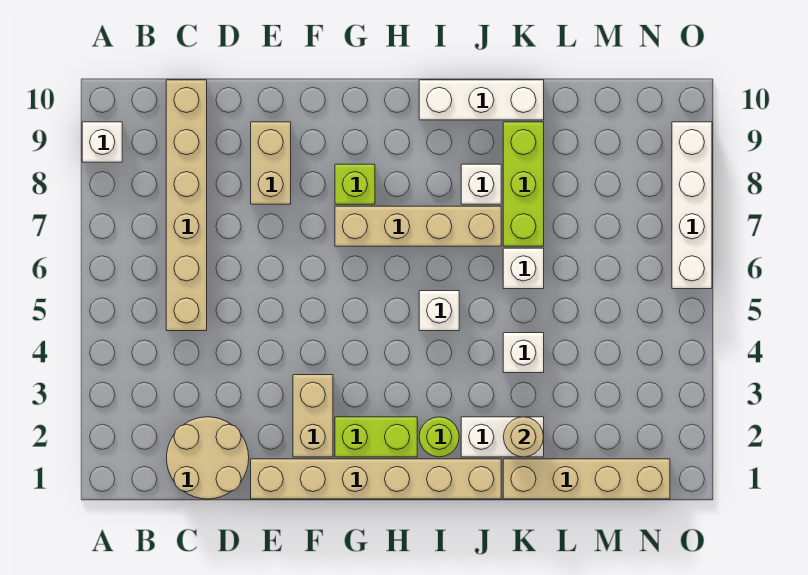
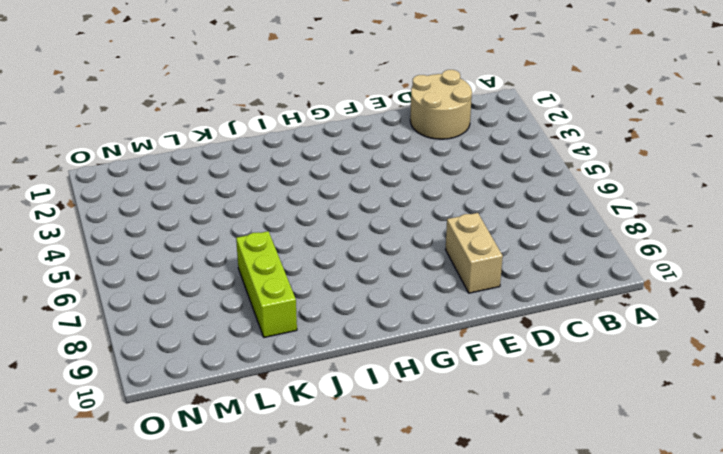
none -> white brick A9 level 1
none -> tan brick C5:C10 level 1
none -> tan brick E1:J1 level 1

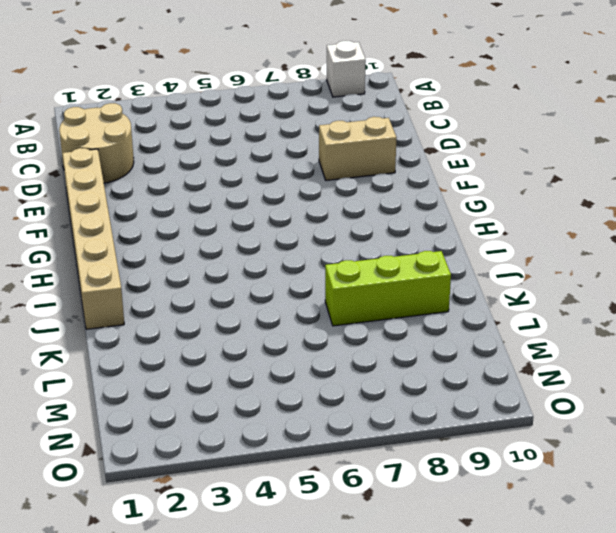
none -> tan brick C5:C10 level 1
none -> tan brick F2:F3 level 1
none -> lime brick G2:H2 level 1

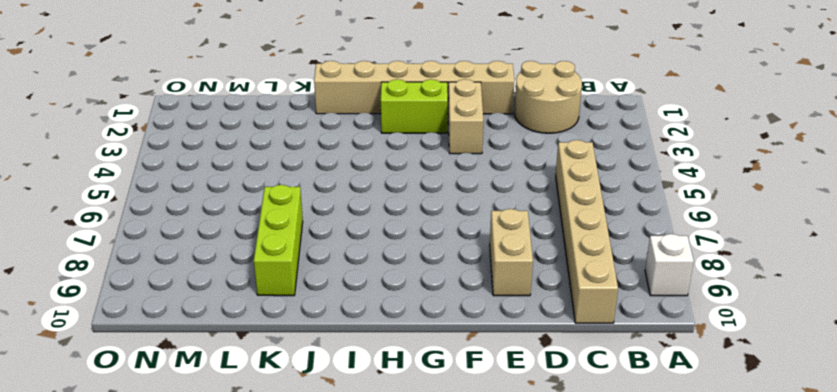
none -> tan brick G7:J7 level 1
none -> lime brick G8 level 1
none -> lime round brick I2 level 1

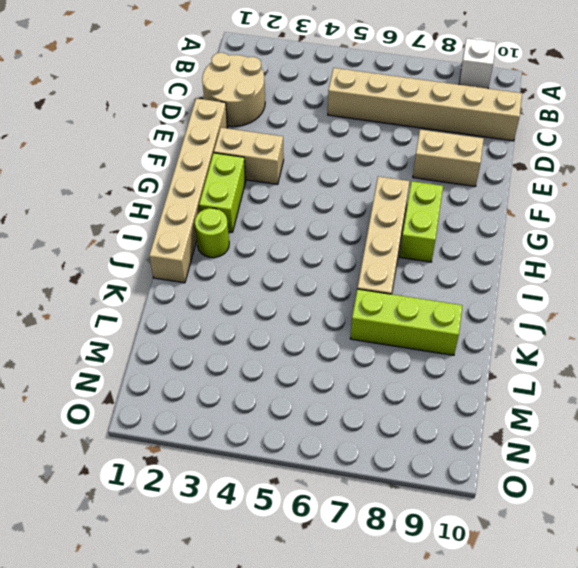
lime brick G8:H8 level 1 -> lime brick G8 level 1
none -> white brick I5 level 1
none -> white brick I10:K10 level 1
none -> white brick J2:K2 level 1

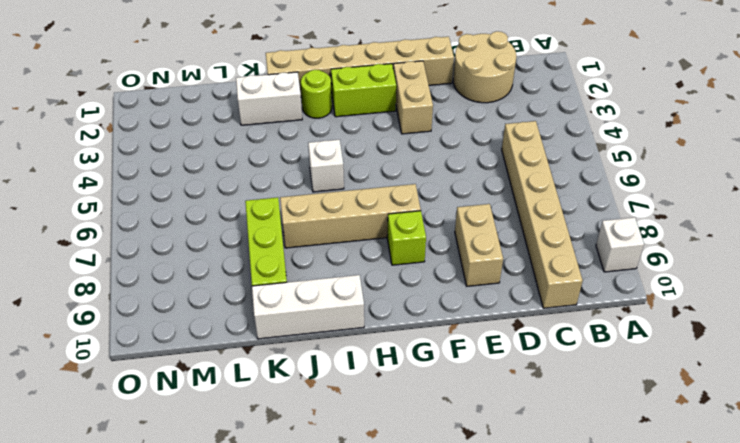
none -> white brick J8 level 1
none -> tan brick K1:N1 level 1
none -> white brick K4 level 1

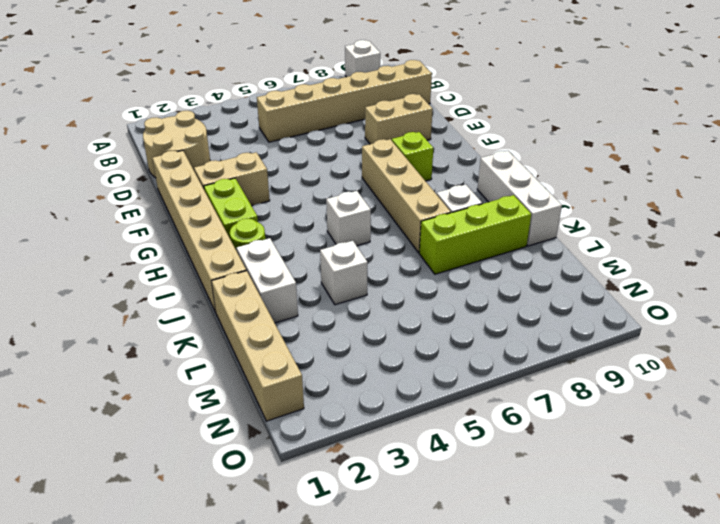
none -> white brick K6 level 1
none -> white brick O6:O9 level 1
none -> tan round brick K2 level 2

